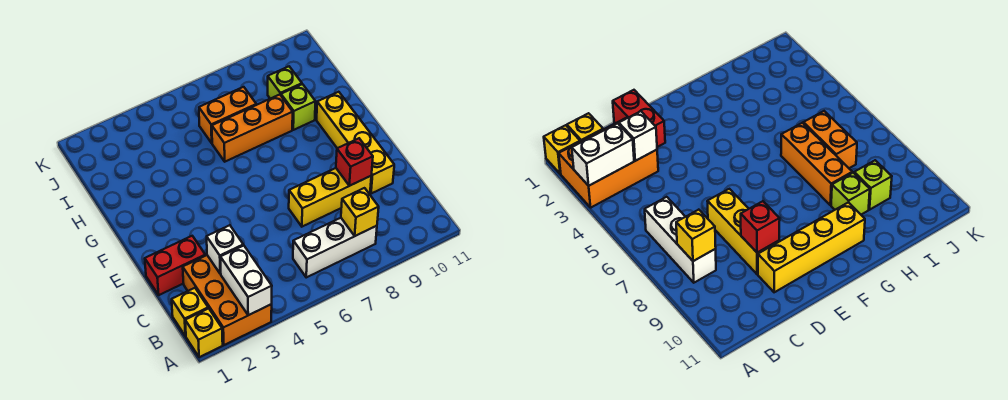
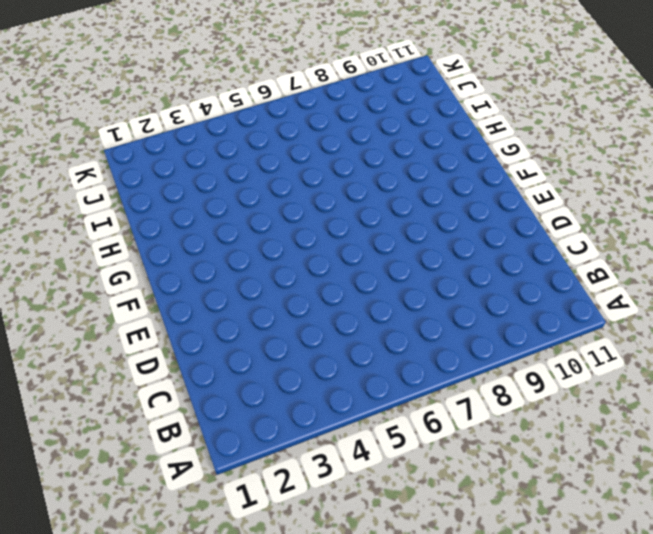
none -> yellow brick A1 level 1
none -> orange brick A2:C3 level 1
none -> yellow brick B1 level 1

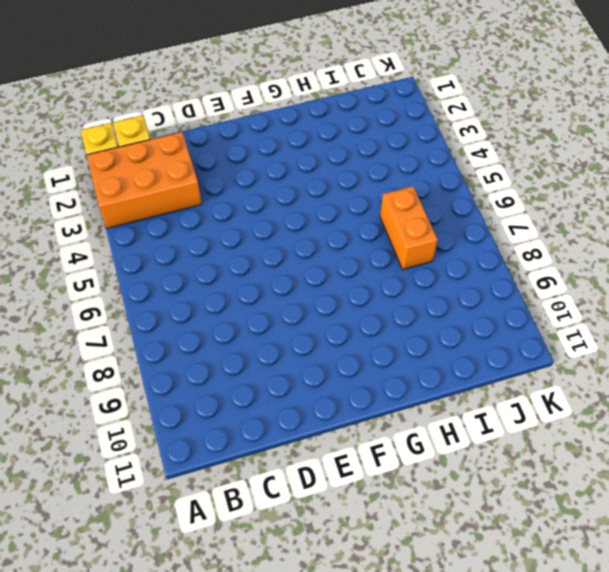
none -> white brick B6:B8 level 1
none -> red brick D1:D2 level 1
none -> yellow brick D7:D9 level 1

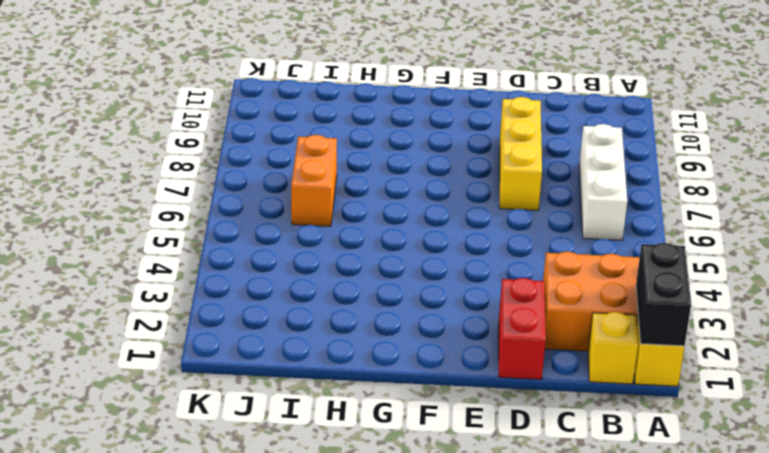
black brick A1:A2 level 2 -> none
none -> yellow brick D10:G10 level 1
none -> orange brick H6:H8 level 1
none -> lime brick H9 level 1

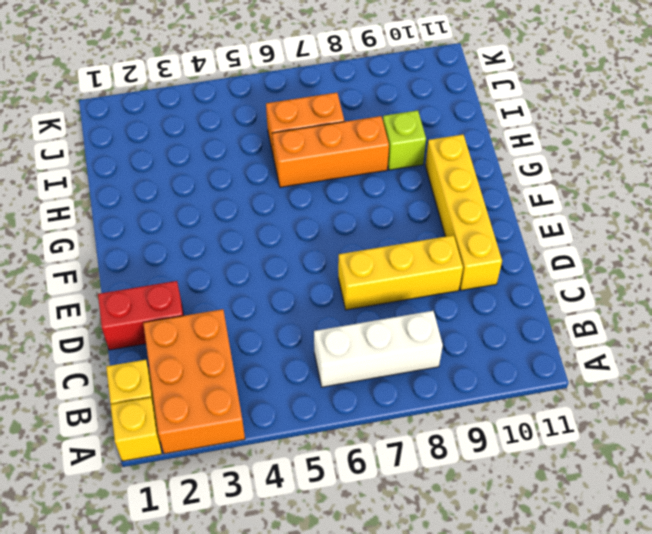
none -> lime brick I9 level 1
none -> white brick A3:B3 level 2
none -> yellow brick B8 level 2

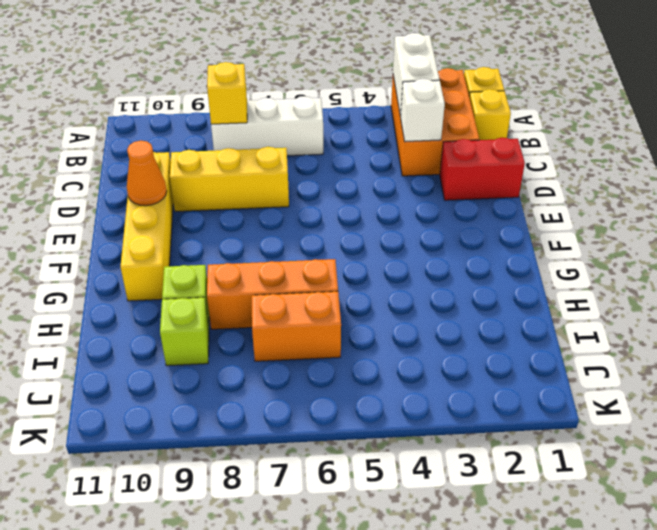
orange cone E10 level 2 -> none
none -> red brick D9 level 2

